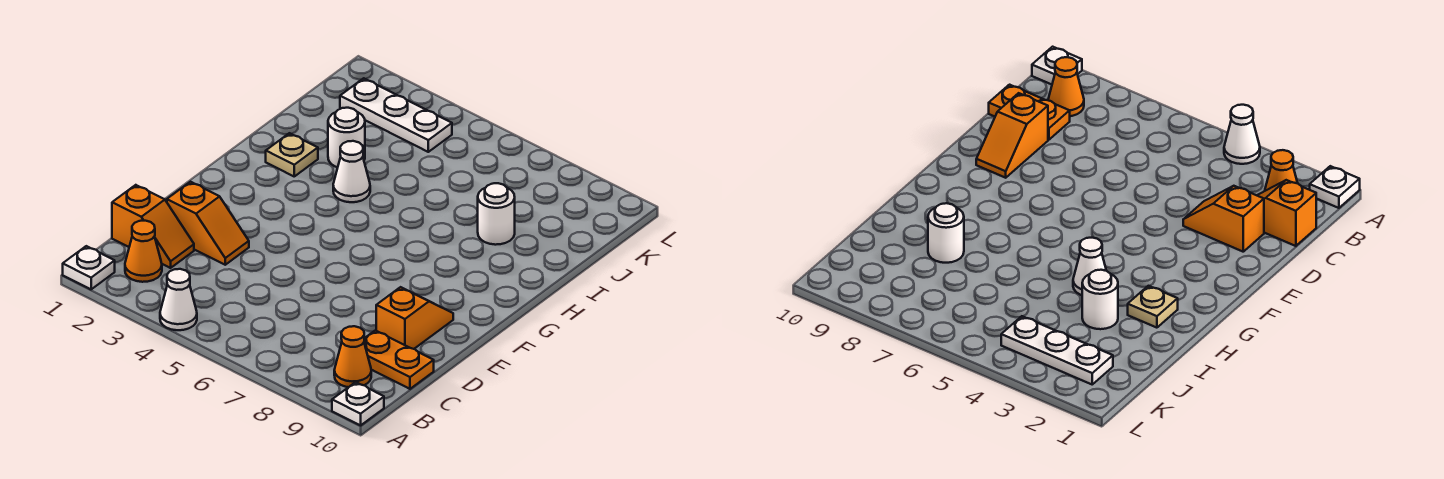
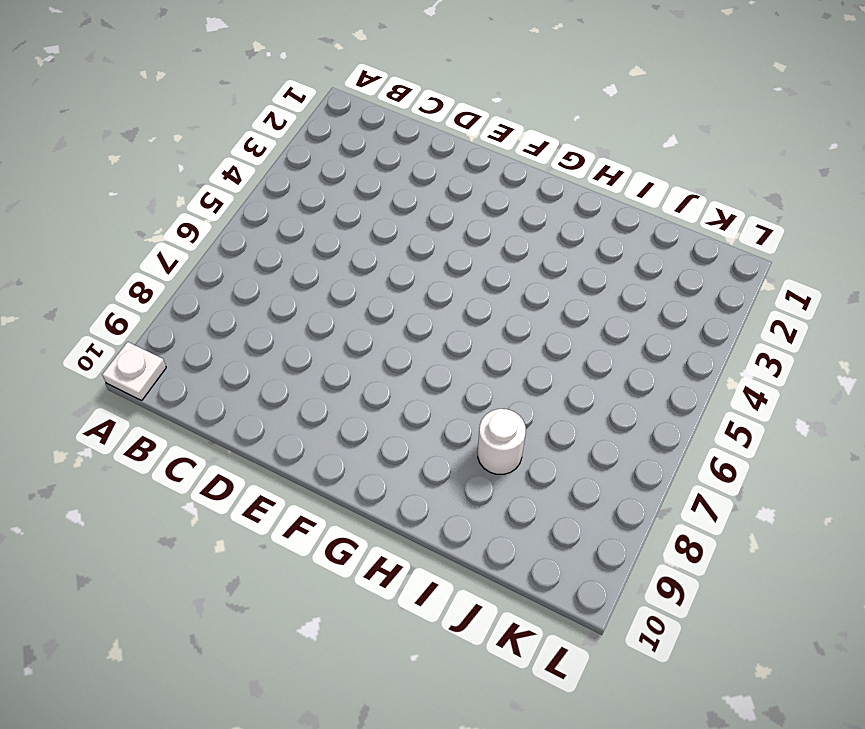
none -> white plate A1 level 1
none -> white cone A4 level 1
none -> orange cone B2 level 1

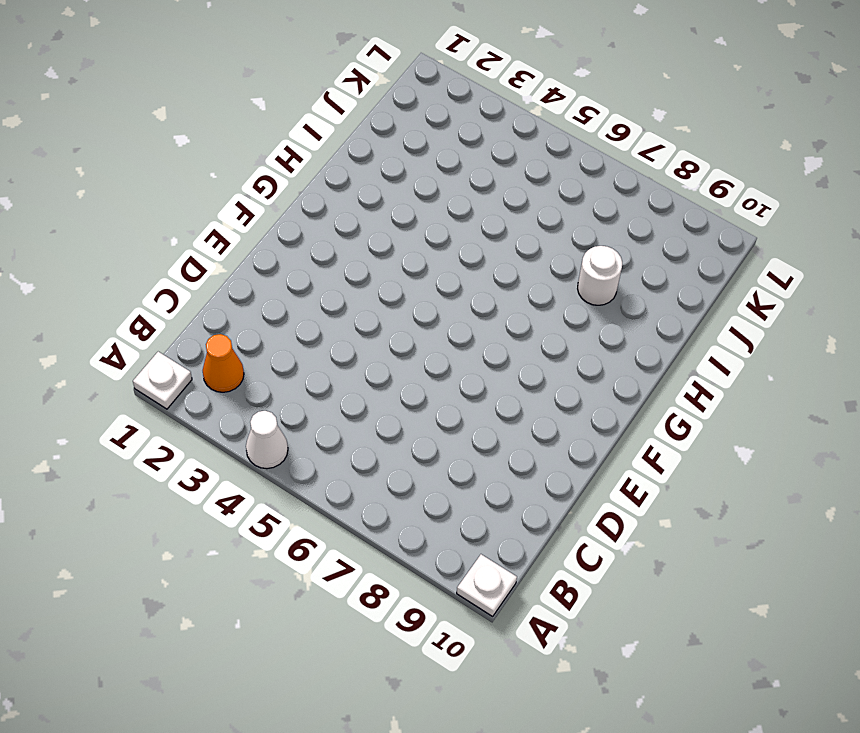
none -> orange cone B9 level 1
none -> orange slope C1:C2 level 1 top 1
none -> orange plate C9:C10 level 1

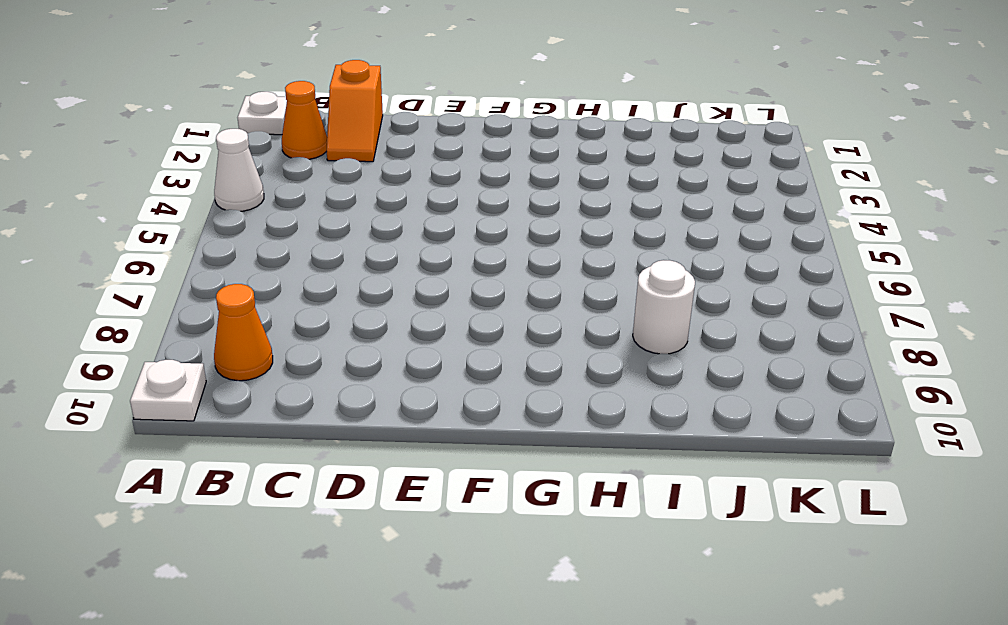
none -> orange plate C9:C10 level 1
none -> orange slope D2:D3 level 1 top 2
none -> orange slope D9:E9 level 1 top D

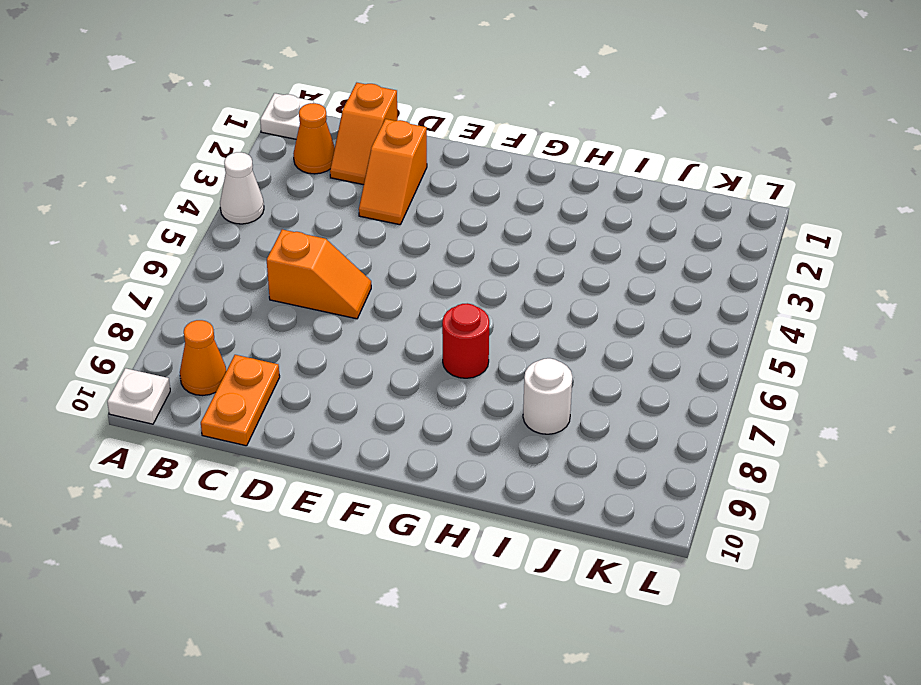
orange slope C6:D6 level 1 top C -> orange slope D9:E9 level 1 top D
red round brick G7 level 1 -> none
none -> tan plate H2 level 1
none -> white cone H4 level 1
none -> white round brick I3 level 1

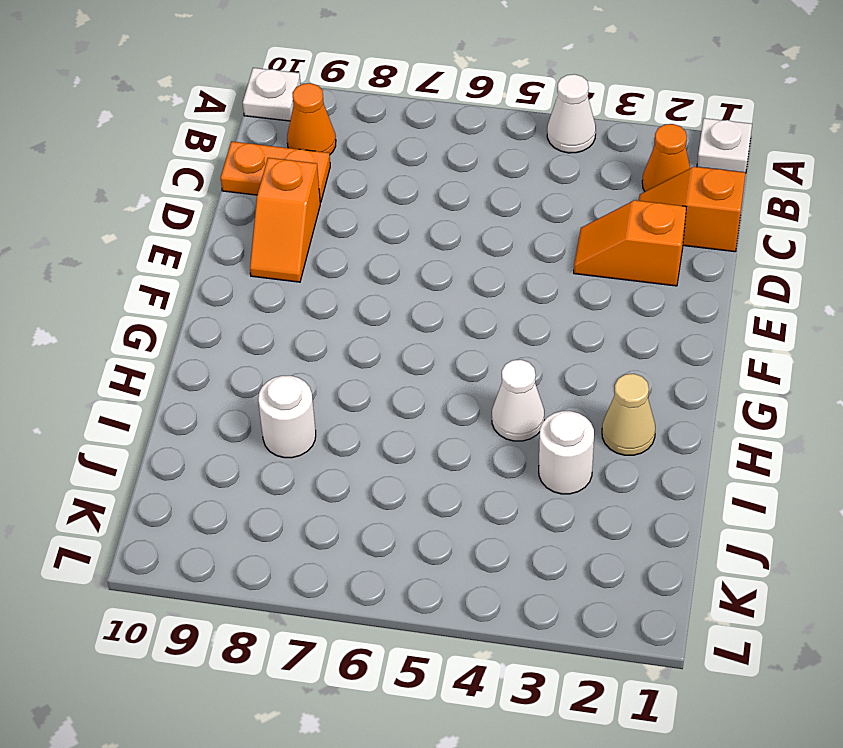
tan cone H2 level 1 -> tan plate H2 level 1
none -> white plate K2:K4 level 1

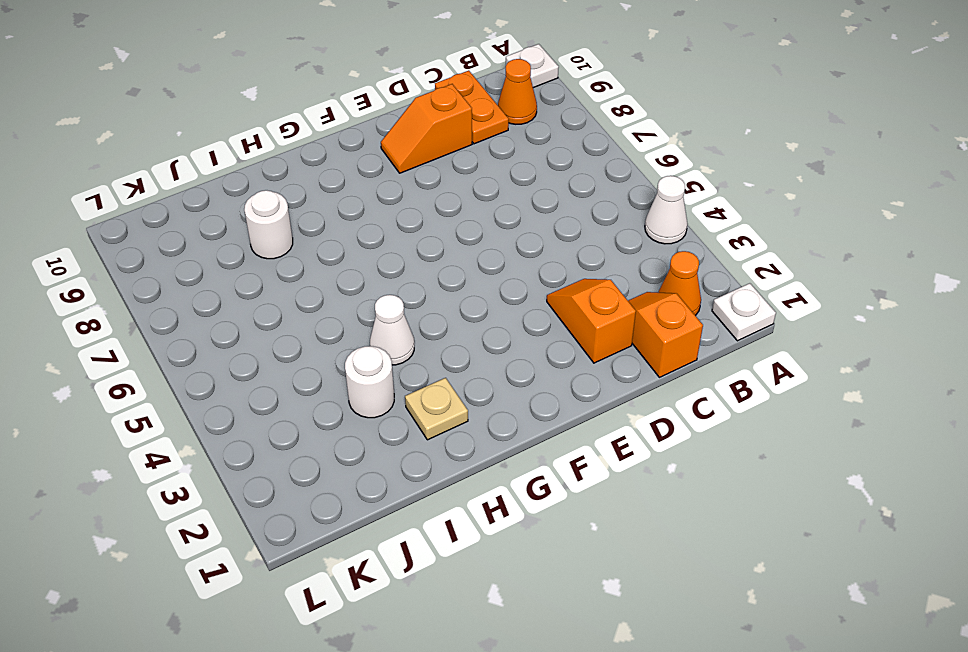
none -> white plate K2:K4 level 1

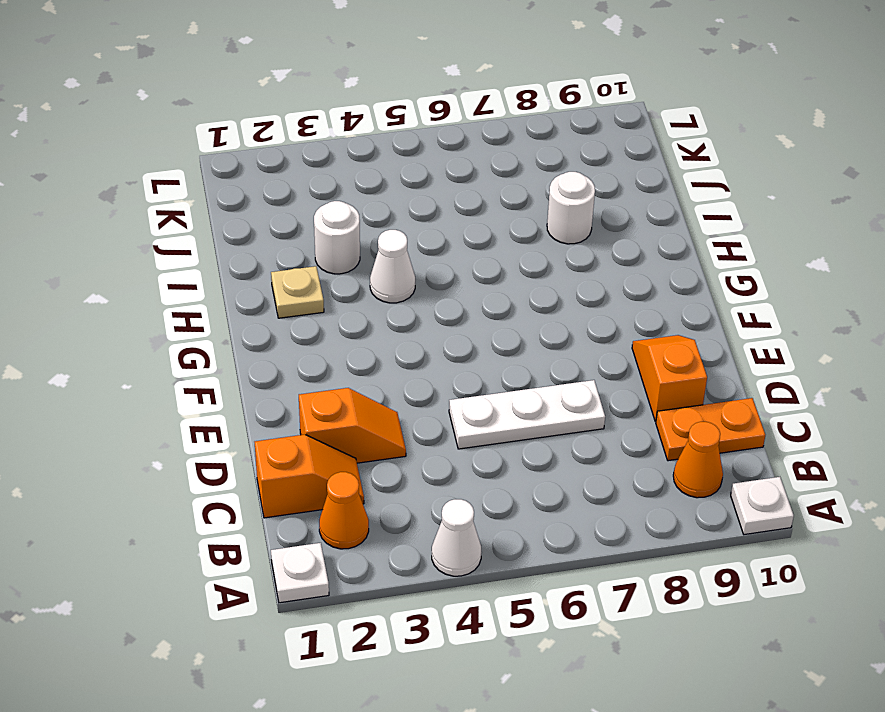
white plate D5:D7 level 1 -> white plate K2:K4 level 1

